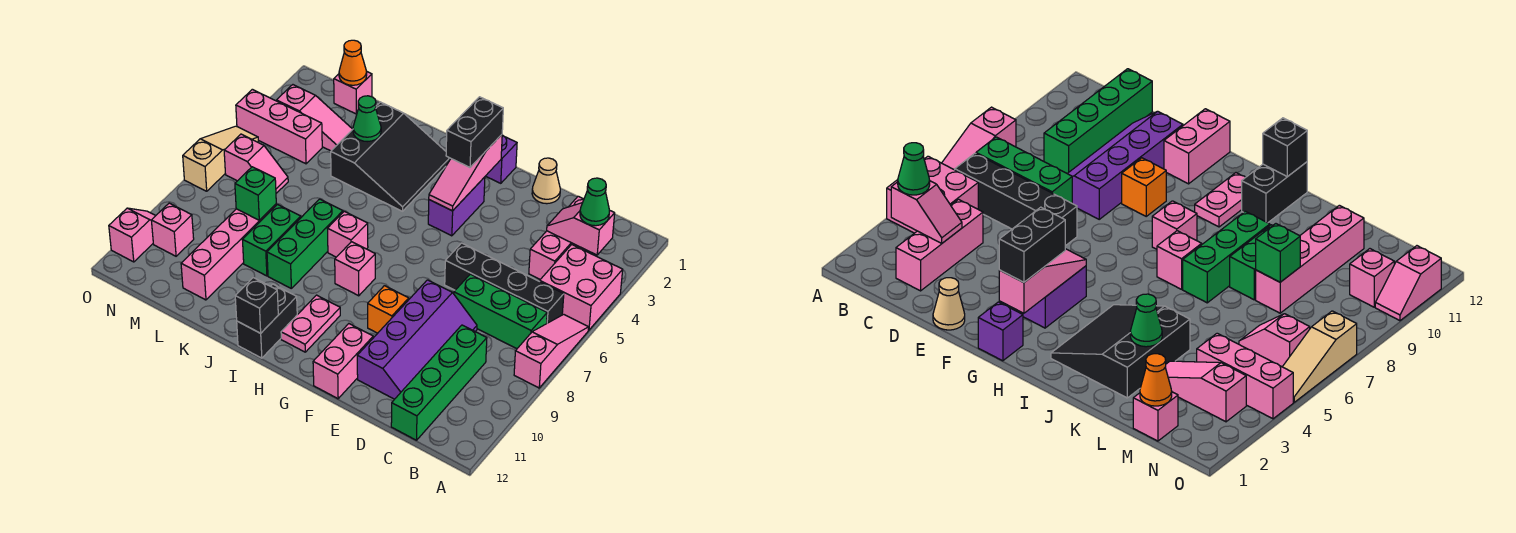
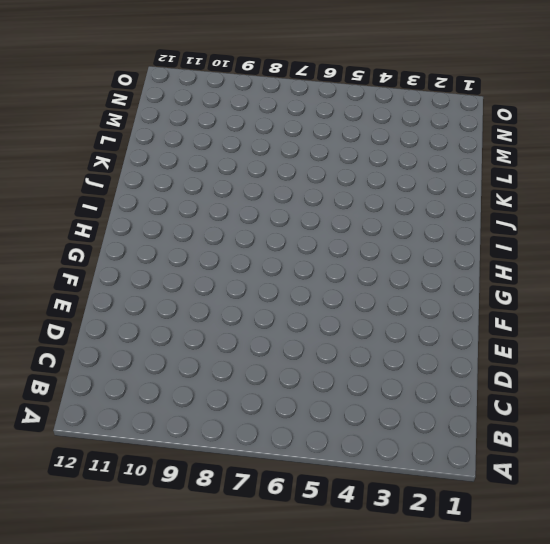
none -> pink brick A4:B5 level 1
none -> pink slope A6:A8 level 1 top 8
none -> black brick B6:E6 level 1
none -> green brick B7:D7 level 1

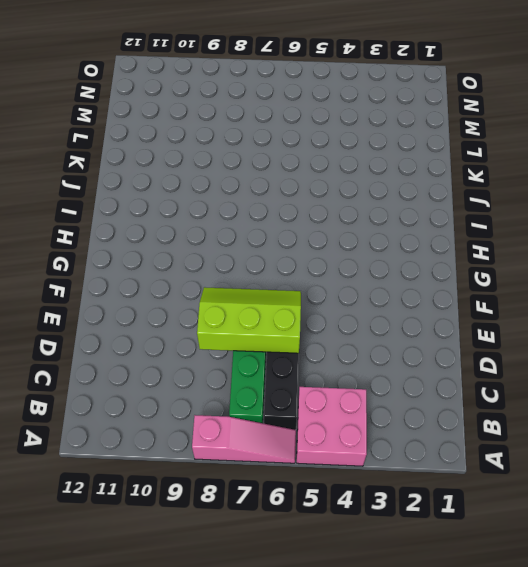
lime slope D6:E8 level 2 top D -> none
none -> pink brick C2:C4 level 1
none -> green brick C9:C12 level 1
none -> purple slope D8:E11 level 1 top E
none -> tan cone E1 level 1

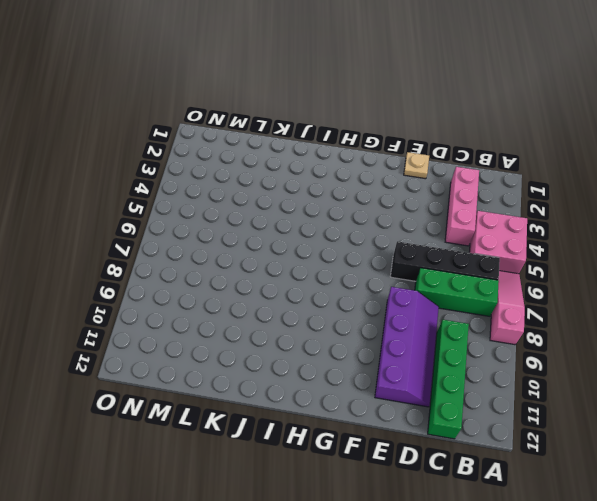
tan plate E1 level 1 -> tan cone E1 level 1
none -> orange brick F9 level 1
none -> pink brick F11:F12 level 1
none -> purple brick G1 level 1
none -> purple brick G3:G4 level 1

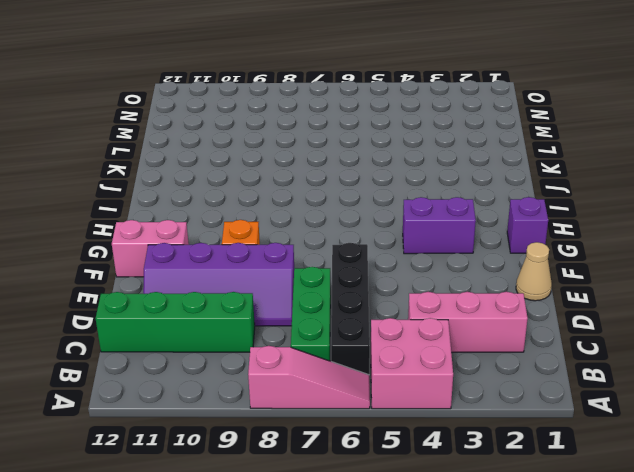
none -> pink brick H8 level 1
none -> pink plate H10:H11 level 1
none -> black slope I2:K4 level 1 top K
none -> pink brick I7 level 1

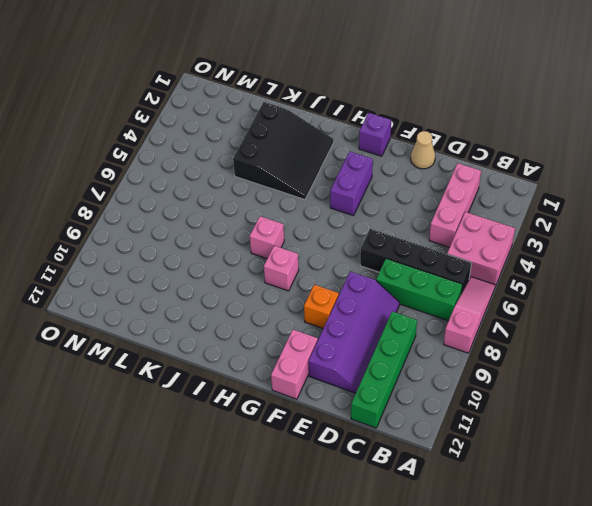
none -> pink plate H10:H11 level 1
none -> black brick I11:I12 level 1
none -> green brick J7:J9 level 1
none -> green brick K8:K9 level 1

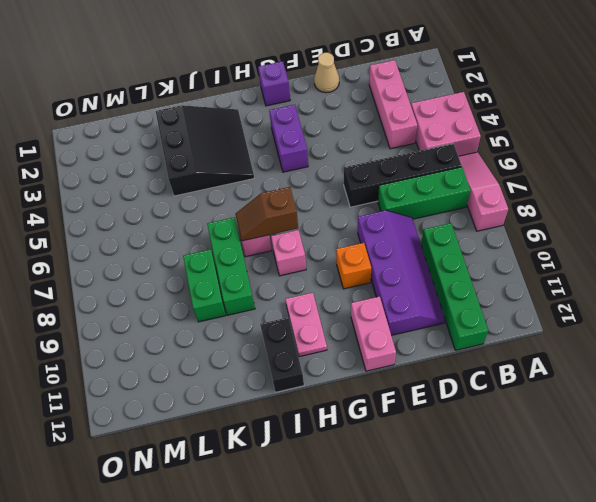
brown slope H7:I7 level 2 top H -> none
none -> pink slope L3:N3 level 1 top N
none -> pink brick L8:L11 level 1
none -> pink brick M1 level 1
none -> pink brick M4:O4 level 1

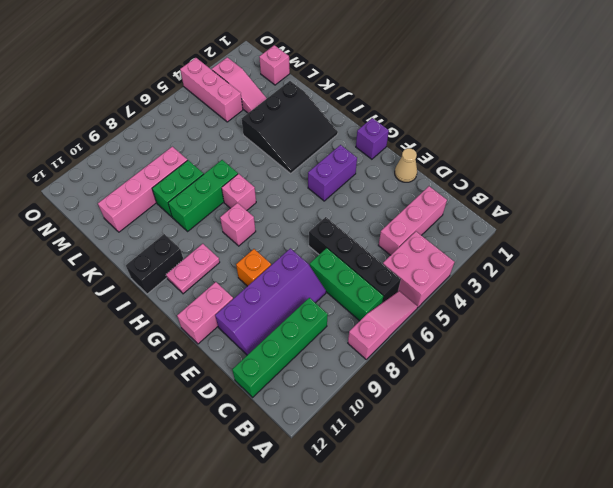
none -> pink slope M6:N6 level 1 top N
none -> pink brick N10 level 1
none -> tan slope O5:O7 level 1 top 7
none -> pink slope O10:O11 level 1 top 11

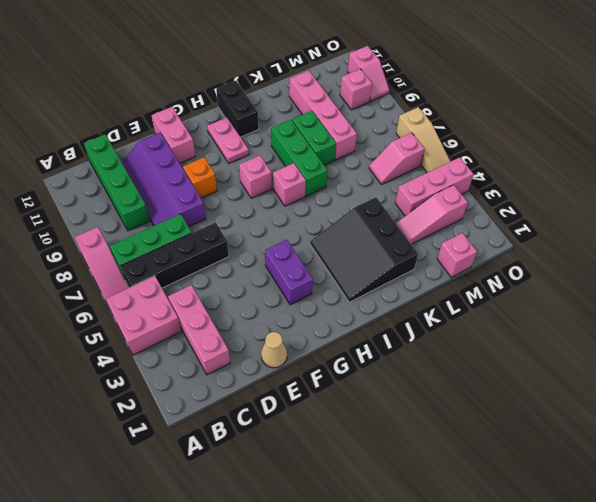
none -> purple brick G1 level 1
none -> pink slope B3:C3 level 2 top B
none -> pink slope G2:G4 level 2 top 2
none -> black brick I12 level 2

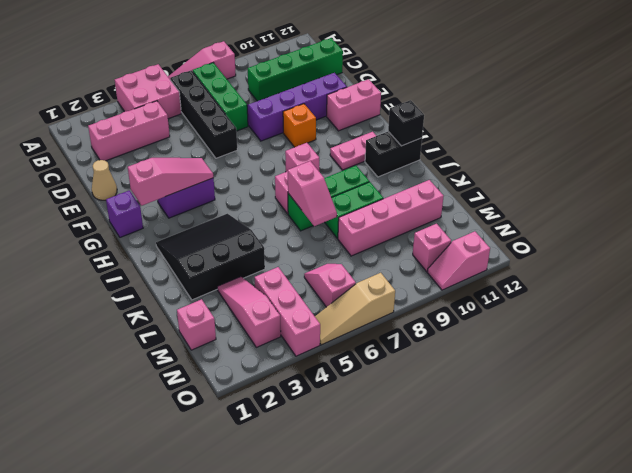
pink slope J7:K7 level 2 top J -> pink slope B3:C3 level 2 top B
none -> green cone K3 level 2
none -> green brick L8 level 2
none -> orange cone M1 level 2
none -> green cone B3 level 3

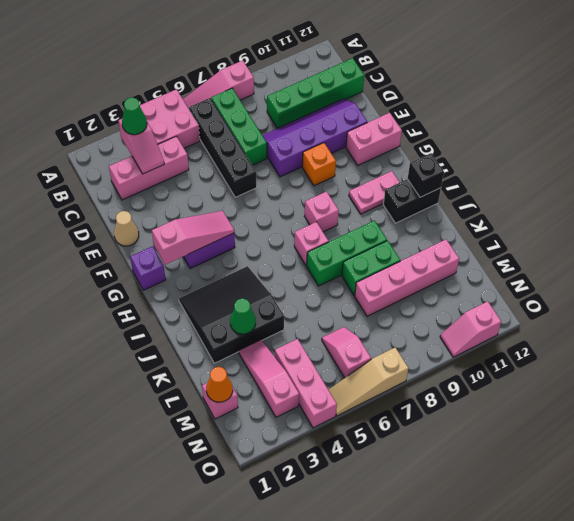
none -> pink brick N10 level 1
none -> green brick L8 level 2
none -> black brick G2:G3 level 3

